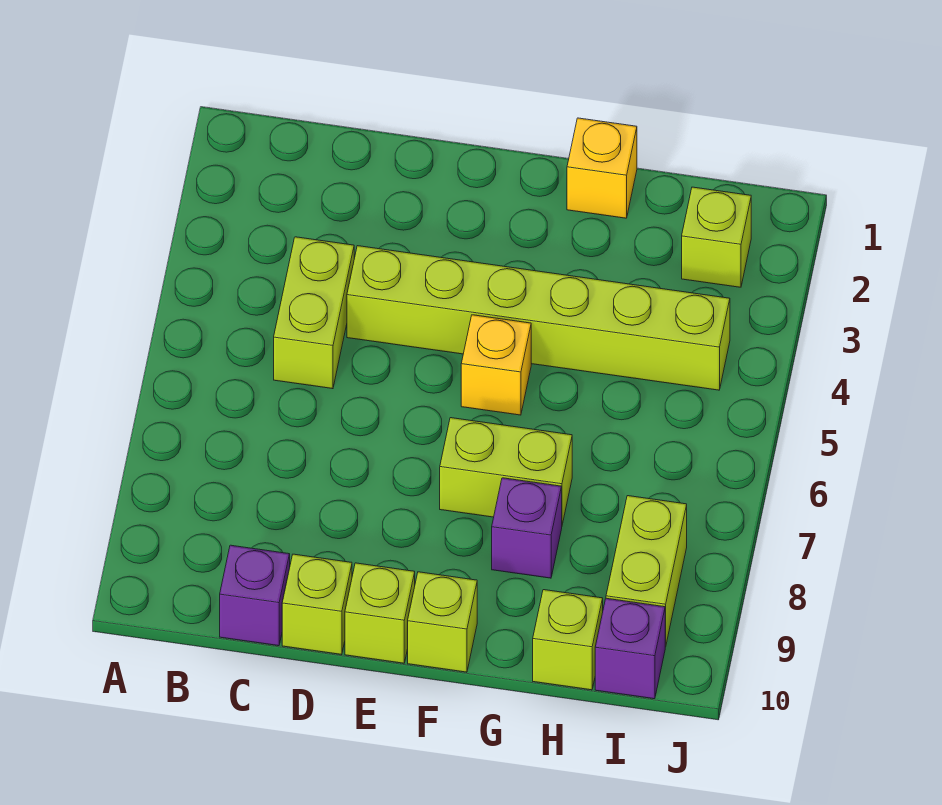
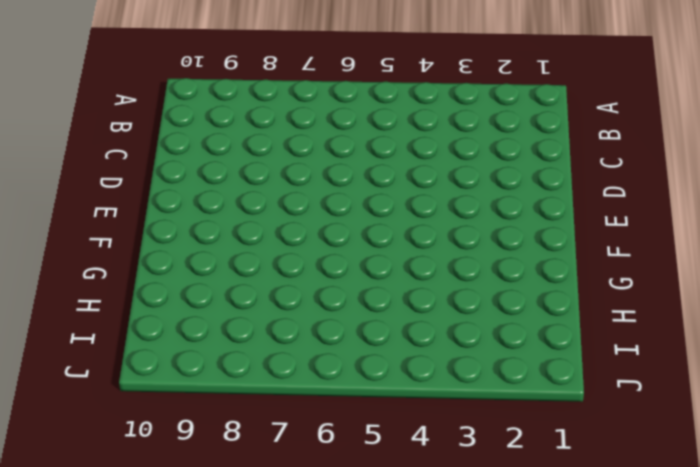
none -> lime brick C4:C5 level 1
none -> purple brick C10 level 1
none -> lime brick D4:I4 level 1

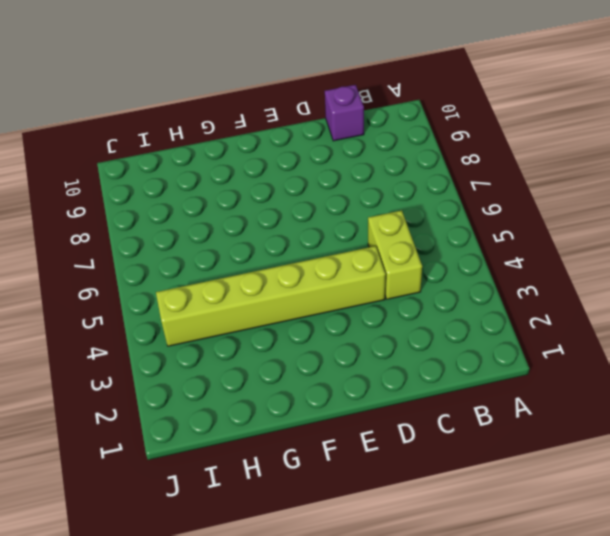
none -> lime brick D10 level 1
none -> lime brick E10 level 1
none -> yellow brick F5 level 1

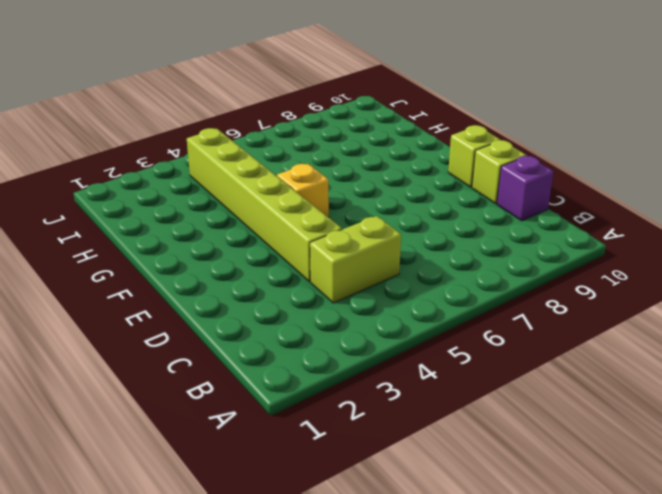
none -> lime brick F7:G7 level 1
none -> lime brick F10 level 1
none -> yellow brick G1 level 1

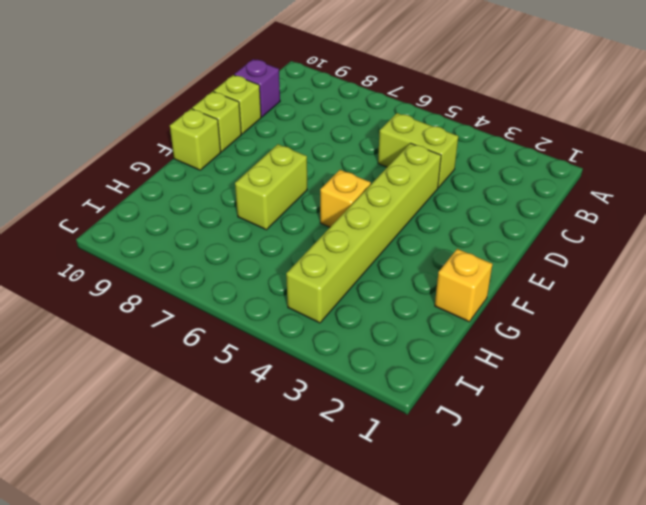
none -> purple brick G8 level 1
none -> lime brick H10 level 1
none -> lime brick I2 level 1

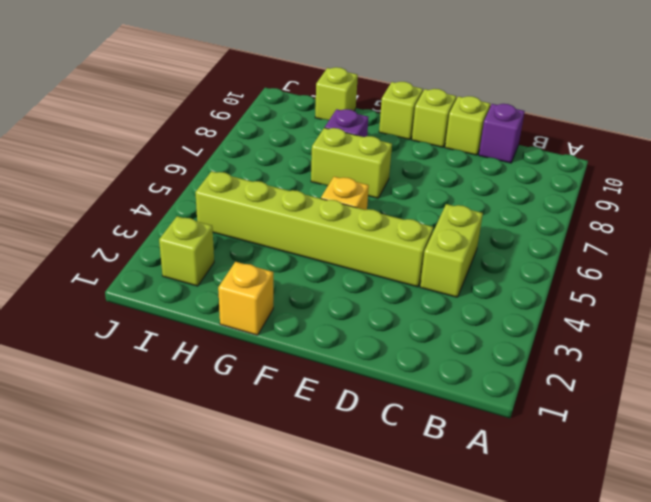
none -> lime brick I8:I9 level 1
none -> purple brick I10 level 1

